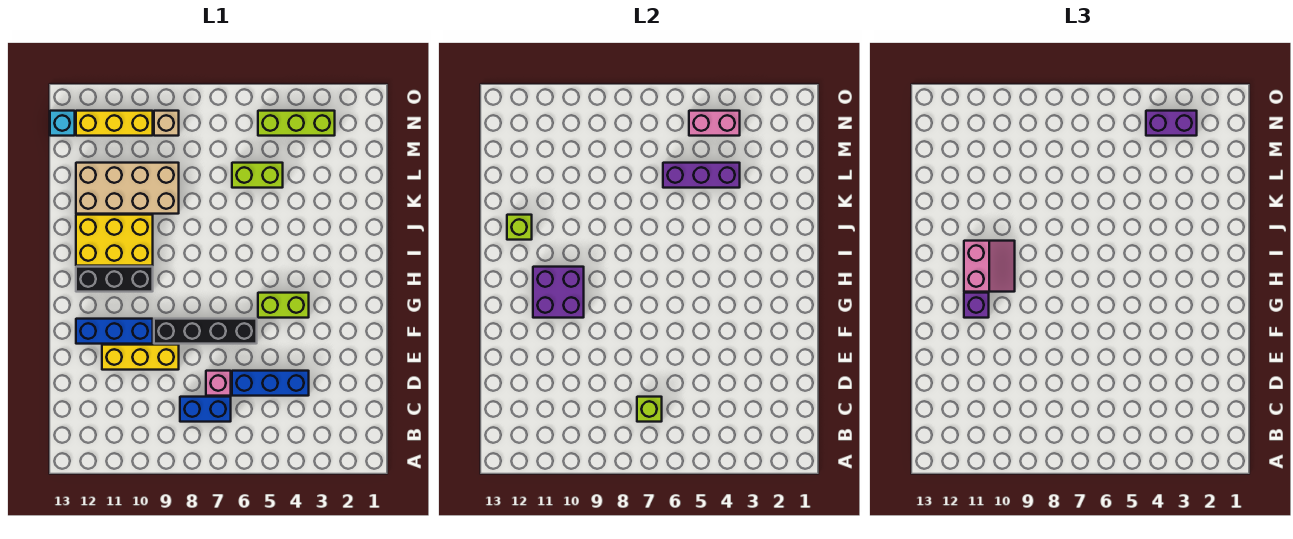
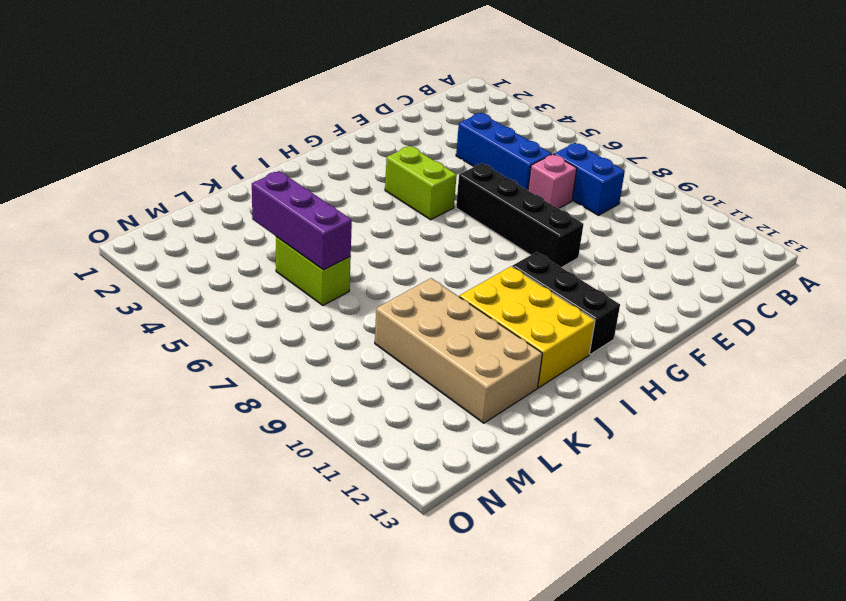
none -> yellow brick E9:E11 level 1
none -> blue brick F10:F12 level 1
none -> lime brick N3:N5 level 1

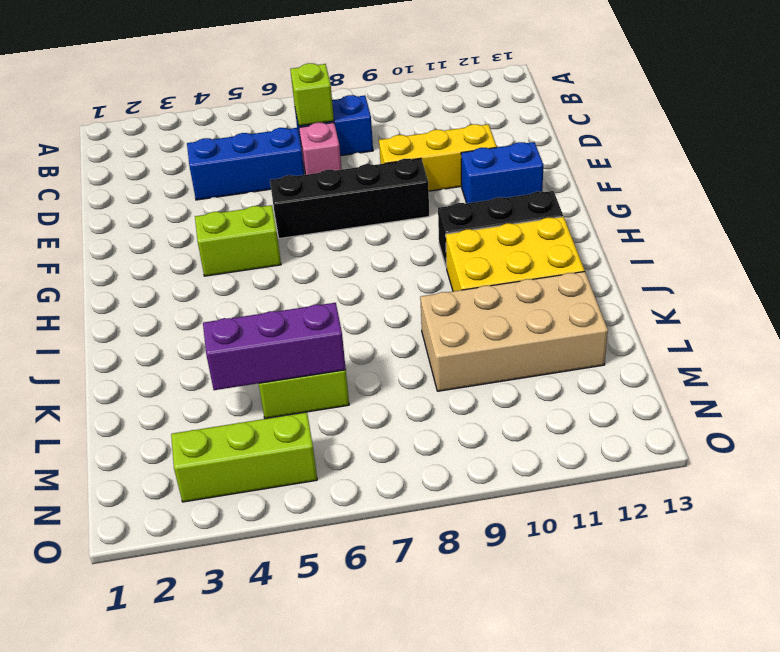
blue brick F11:F12 level 1 -> blue brick F10:F12 level 1
none -> tan brick N9 level 1
none -> yellow brick N10:N12 level 1
none -> cyan brick N13 level 1

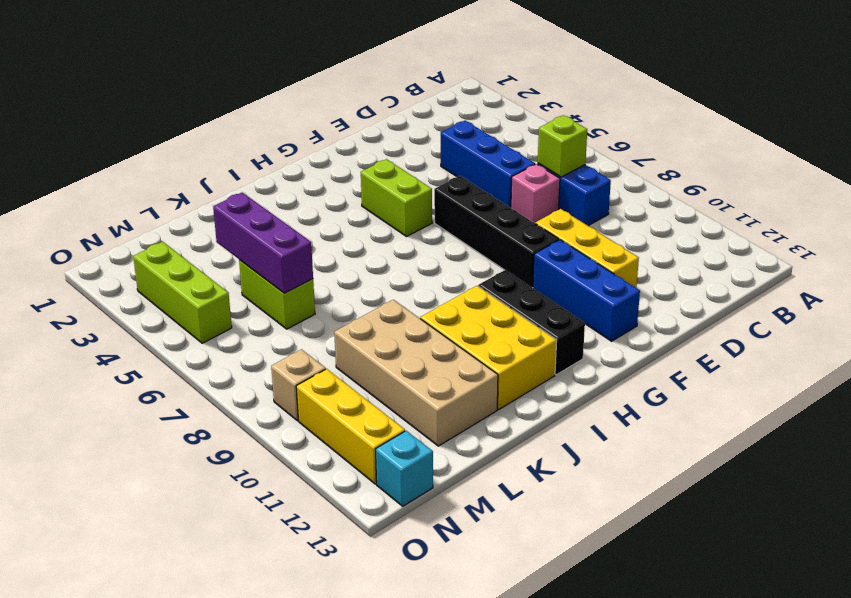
none -> purple brick G10:H11 level 2
none -> lime brick J12 level 2
none -> pink brick N4:N5 level 2

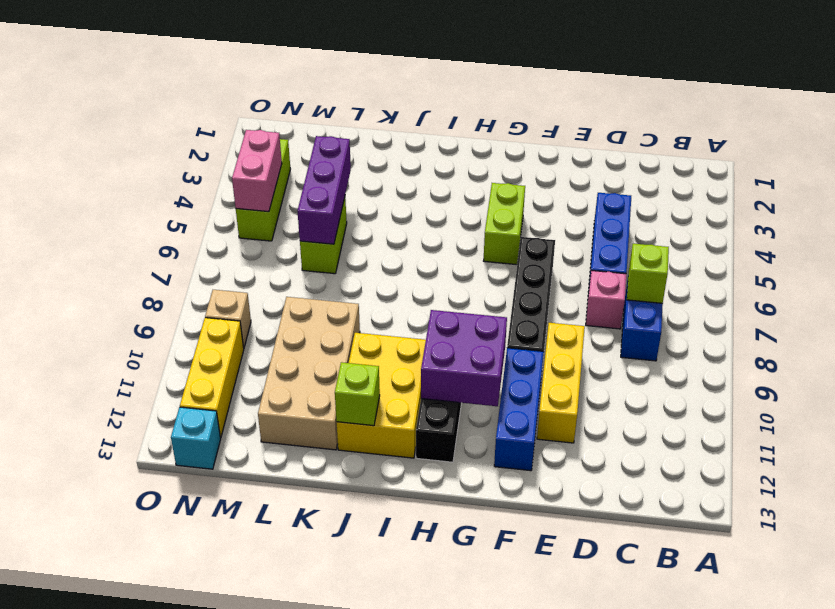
none -> purple brick G11 level 3
none -> pink slope H10:I11 level 3 top 11
none -> purple brick N3:N4 level 3

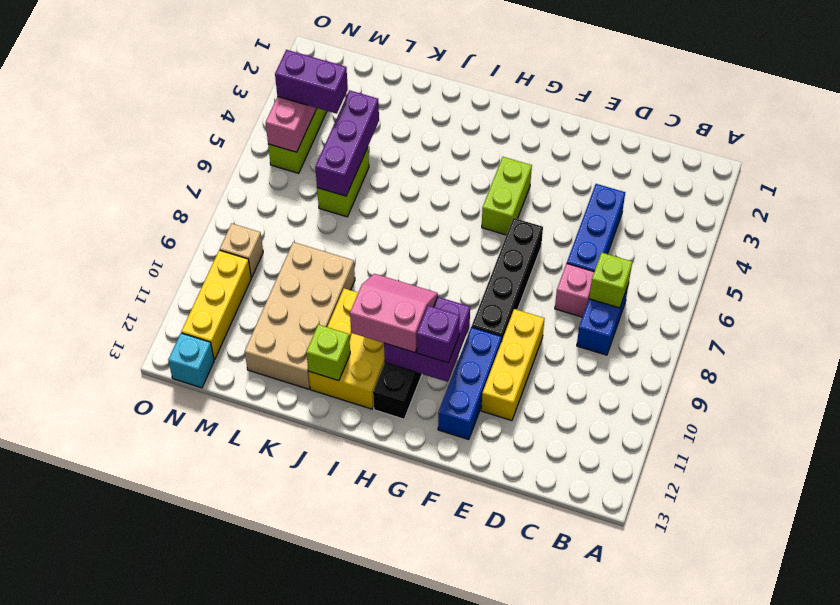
purple brick M4:N4 level 3 -> purple brick N3:N4 level 3

